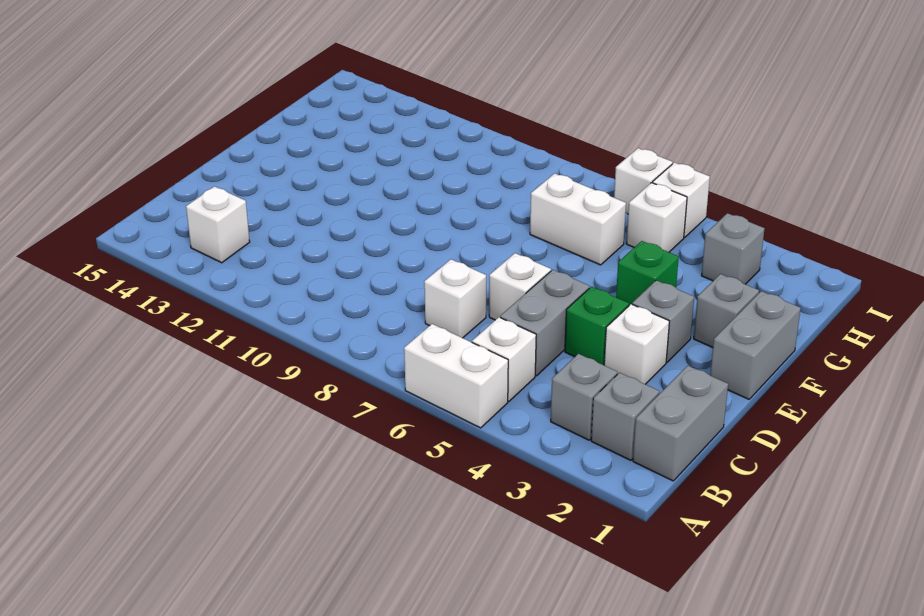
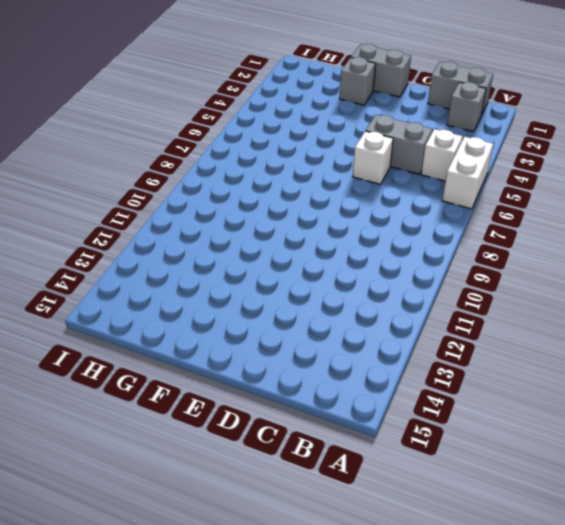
none -> grey brick B3 level 1
none -> white brick B13 level 1
none -> white brick C7 level 1

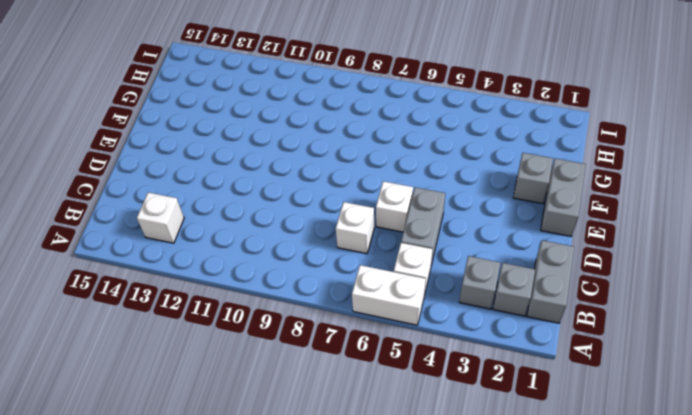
none -> white brick D3 level 1
none -> green brick D4 level 1
none -> grey brick E3 level 1

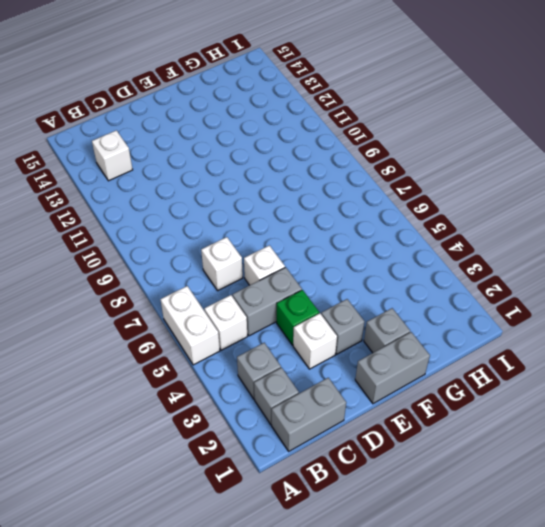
none -> green brick F4 level 1
none -> white brick G6:G7 level 1
none -> grey brick H3 level 1

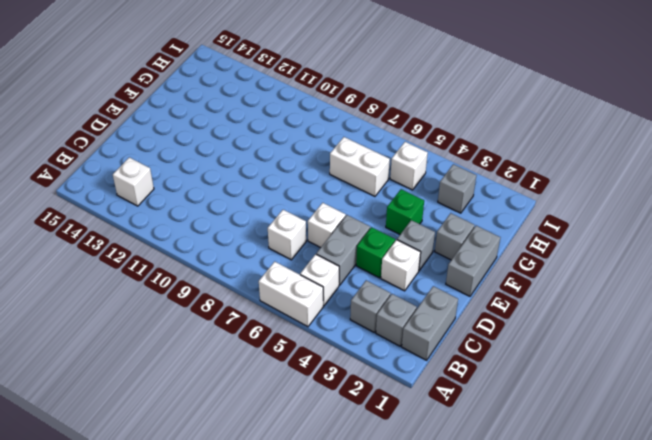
none -> white brick I5 level 1
none -> white brick I6 level 1

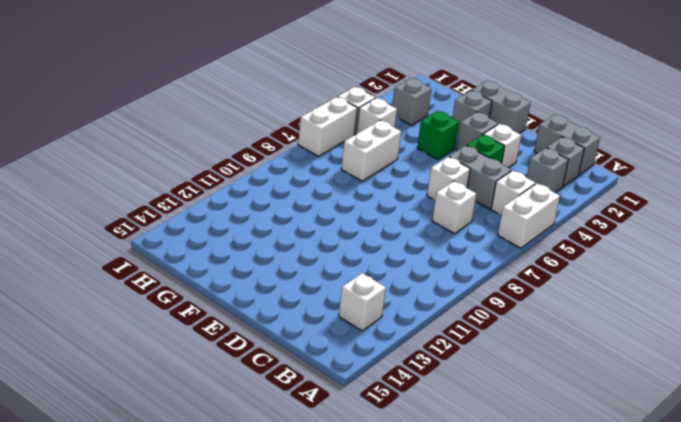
white brick I6:I7 level 1 -> white brick I6 level 1

